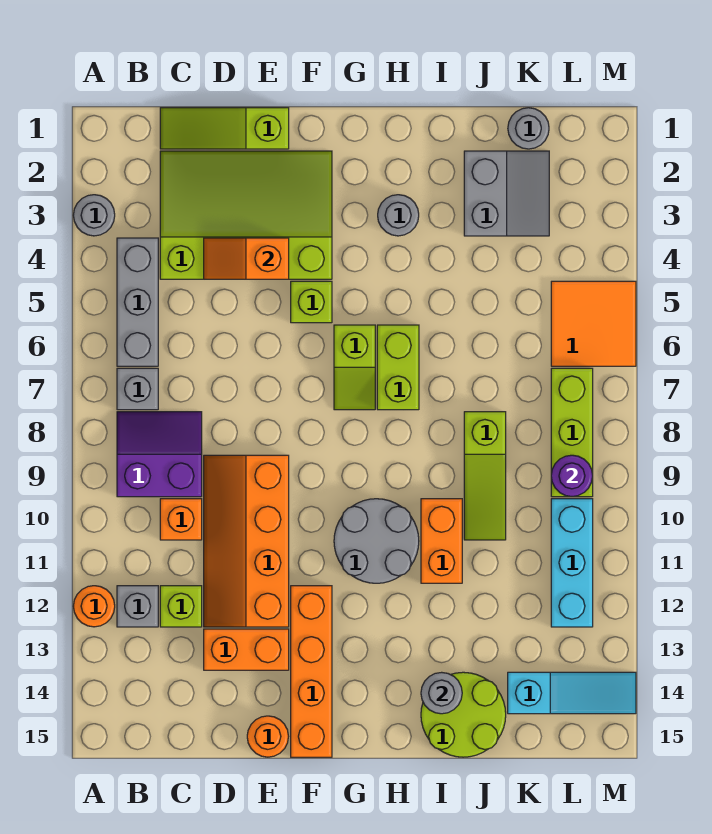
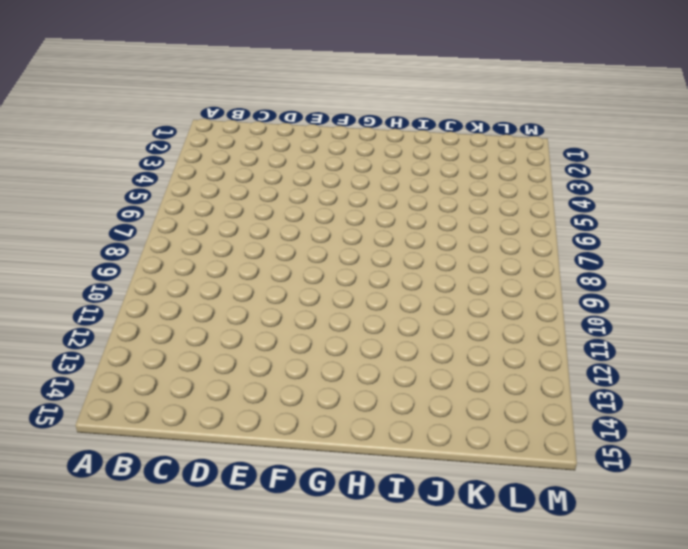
none -> grey round brick A3 level 1
none -> orange round brick A12 level 1
none -> grey brick B4:B6 level 1
none -> grey brick B7 level 1

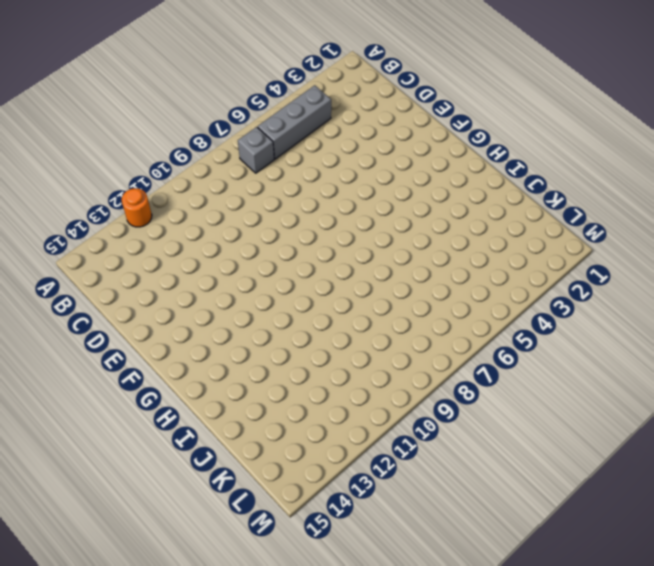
none -> grey round brick A3 level 1
none -> purple slope B8:C9 level 1 top 9
none -> grey brick B12 level 1
none -> lime slope C1:E1 level 1 top E

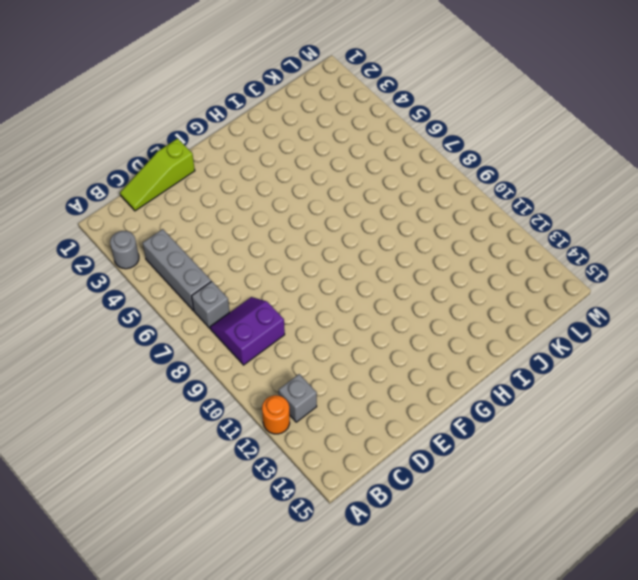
none -> lime slope C2:F4 level 1 top 4
none -> orange brick C10 level 1
none -> lime brick C12 level 1
none -> orange slope D9:E12 level 1 top E

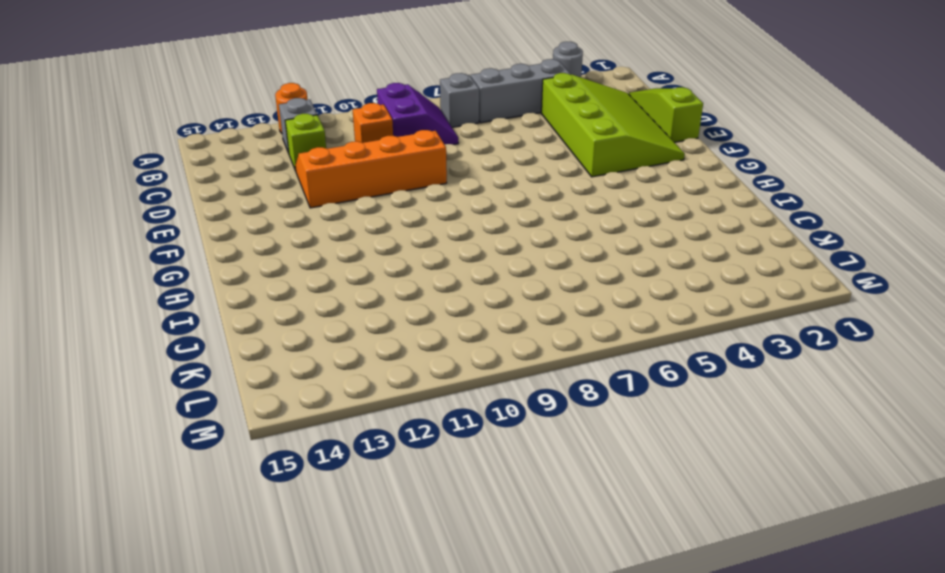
none -> orange brick D13:E13 level 1
none -> orange round brick E15 level 1
none -> lime brick F5 level 1
none -> orange brick F12:F15 level 1

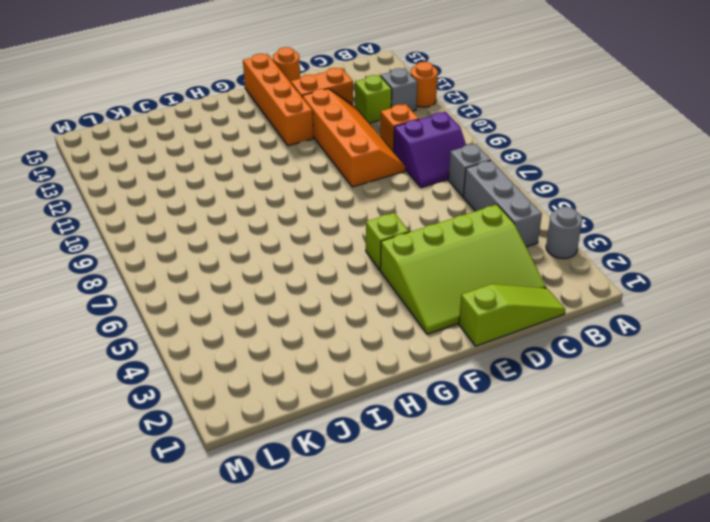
none -> lime slope G6:G7 level 1 top 6
none -> grey round brick G10:H11 level 1
none -> grey round brick H3 level 1
none -> lime brick H6:H7 level 1

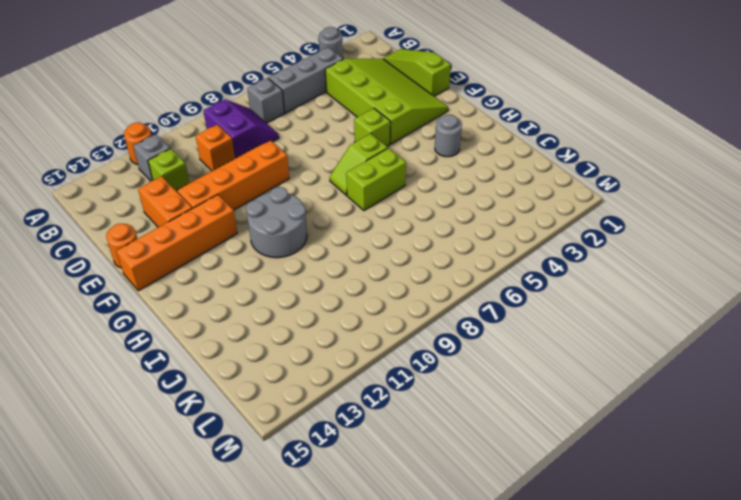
none -> orange brick I10:I11 level 1
none -> lime round brick I14:J15 level 1
none -> grey slope J2:K3 level 1 top J
none -> lime slope J8:J10 level 1 top 8

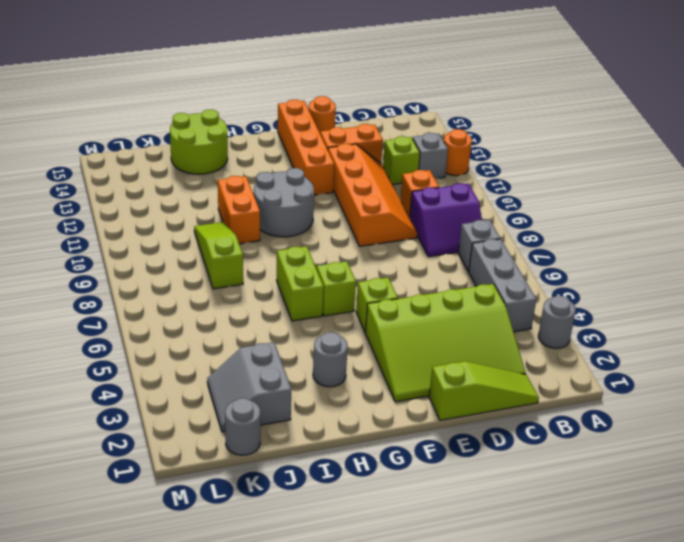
none -> cyan slope K14:M14 level 1 top K
none -> orange tile L5:M6 level 1
none -> lime brick L7:L9 level 1
none -> cyan brick L10:L12 level 1

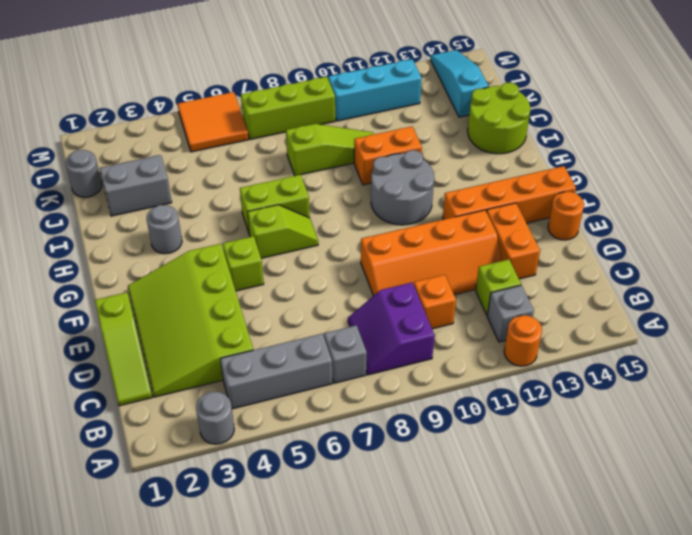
none -> orange slope D4:E4 level 2 top E
none -> grey round brick I14 level 2
none -> purple round brick L9 level 2

